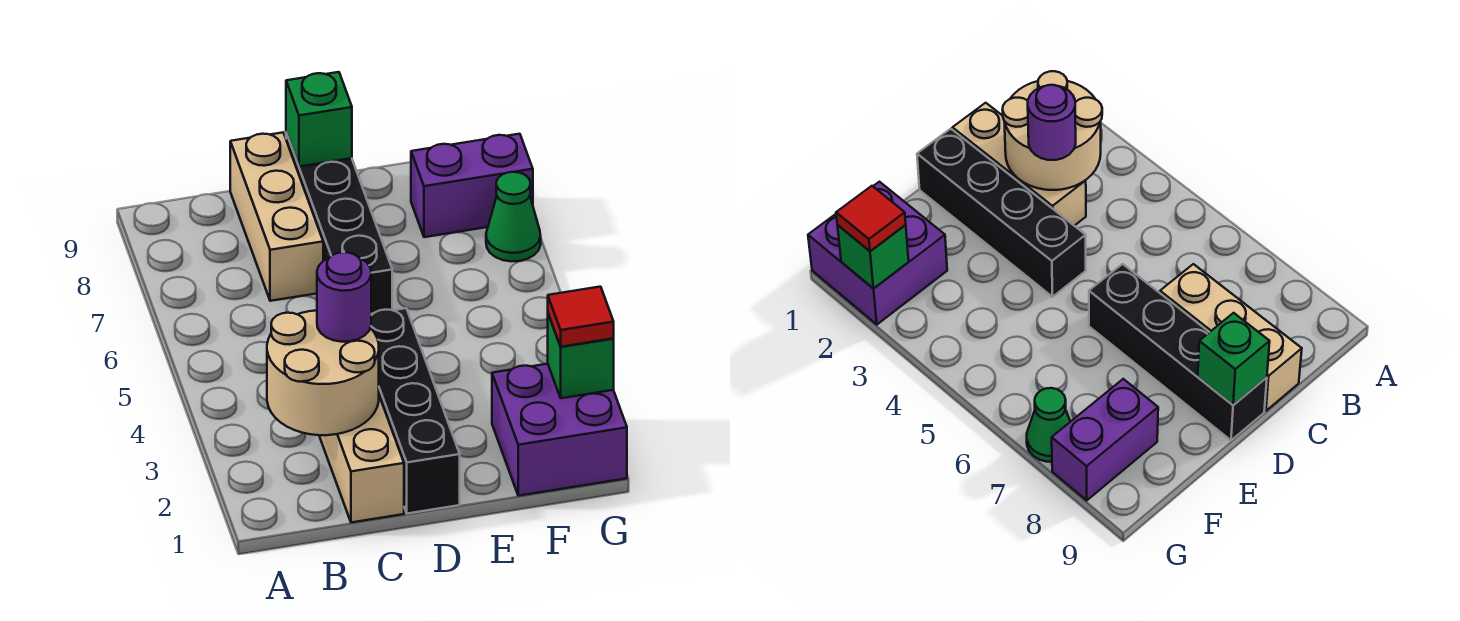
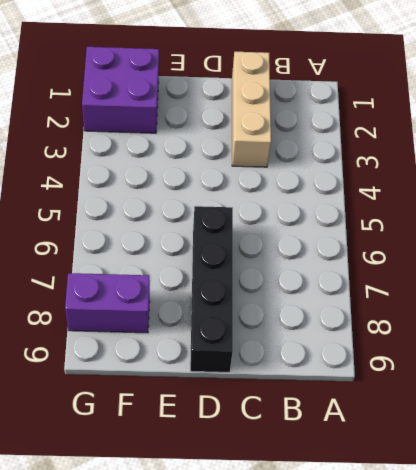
none -> tan brick C7:C9 level 1
none -> black brick D1:D4 level 1
none -> green cone G7 level 1

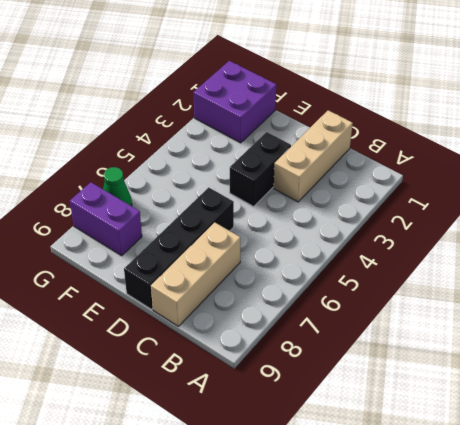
black brick D3:D4 level 1 -> black brick D1:D4 level 1
none -> tan round brick B2:C3 level 2
none -> green brick D9 level 2
none -> green brick G2 level 2

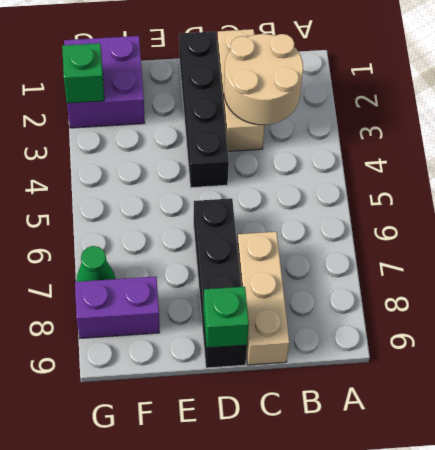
none -> purple round brick C3 level 3
none -> red tile G2 level 3

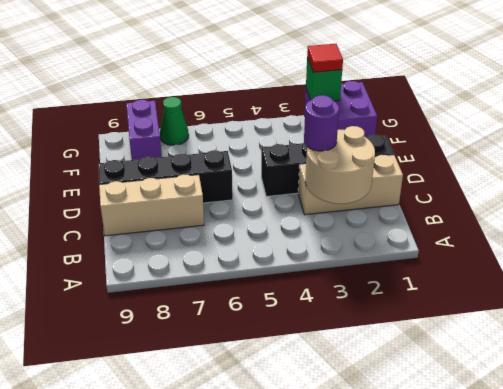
none -> green brick D9 level 2

